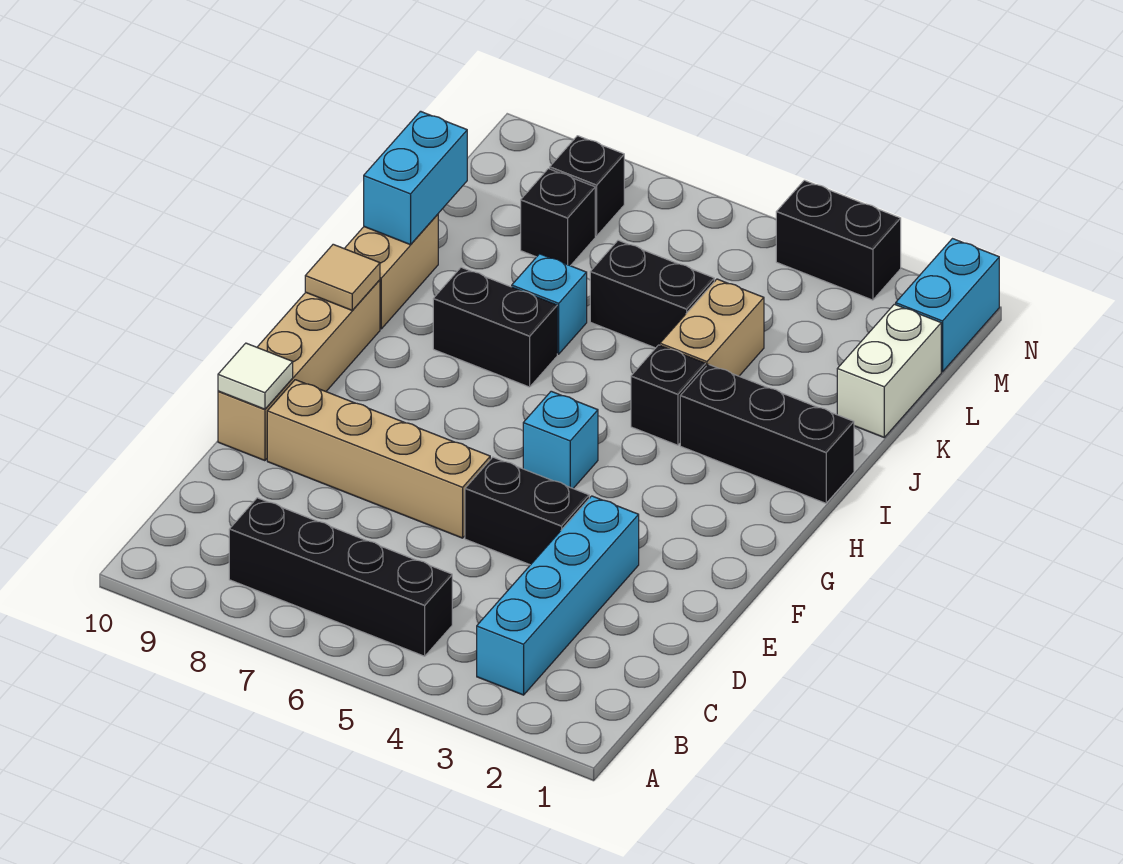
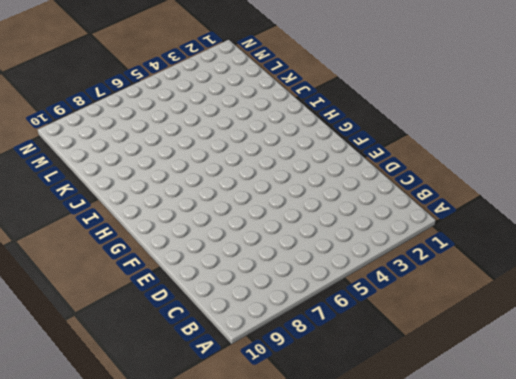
none -> cyan brick B3:E3 level 1
none -> black brick B5:B8 level 1
none -> black brick E4:E5 level 1

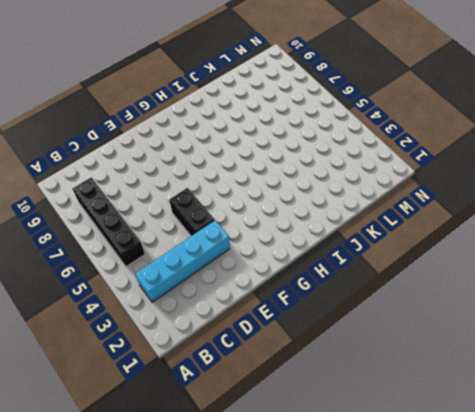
none -> tan brick E6:E9 level 1
none -> tan brick E10:H10 level 1
none -> cyan brick G5 level 1

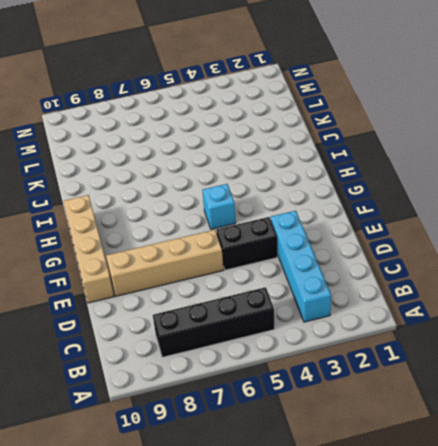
none -> black brick I1:I3 level 1
none -> black brick I4 level 1
none -> black brick I7:I8 level 1

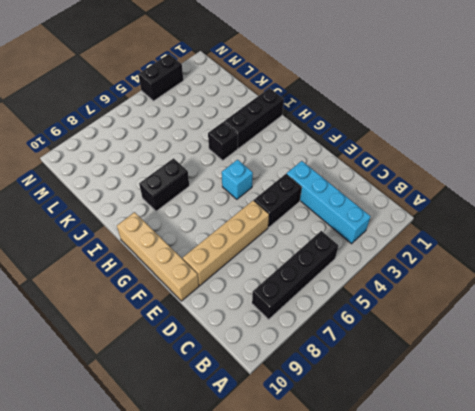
none -> tan brick I10:J10 level 1
none -> tan brick J4:K4 level 1
none -> cyan brick J7 level 1

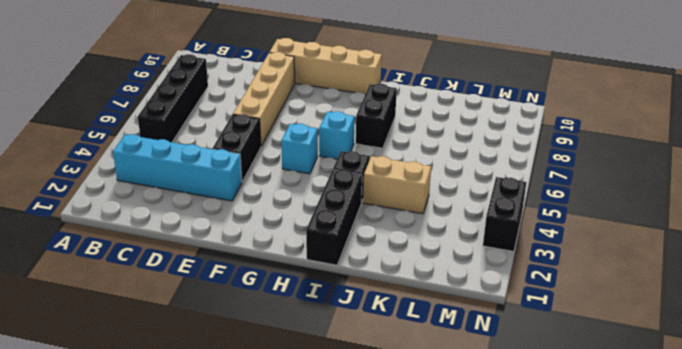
cyan brick H6 level 1 -> cyan brick J7 level 1
none -> tan brick I10:J10 level 1
none -> white brick K1:L1 level 1
none -> black brick K5:K6 level 1

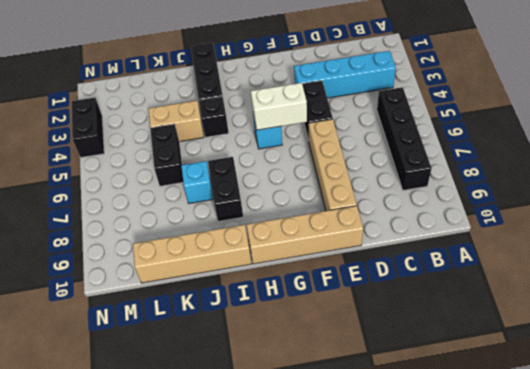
white brick F5:G5 level 2 -> white brick K1:L1 level 1
tan brick I10:L10 level 1 -> tan brick I10:J10 level 1
none -> black brick L8 level 1
none -> cyan brick M1:N1 level 1
none -> black brick M8 level 1

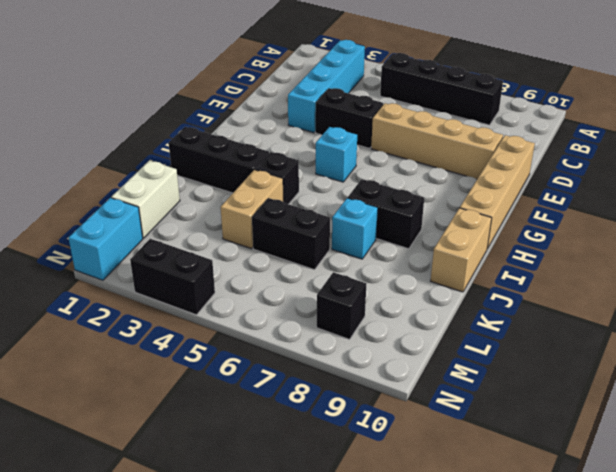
none -> black brick L8 level 1
none -> white tile E10 level 2
none -> tan tile H10 level 2

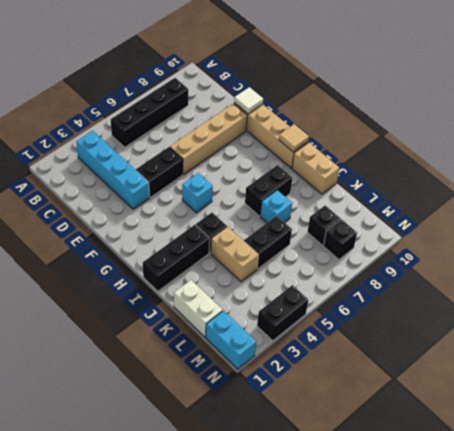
none -> cyan brick J10:K10 level 2

